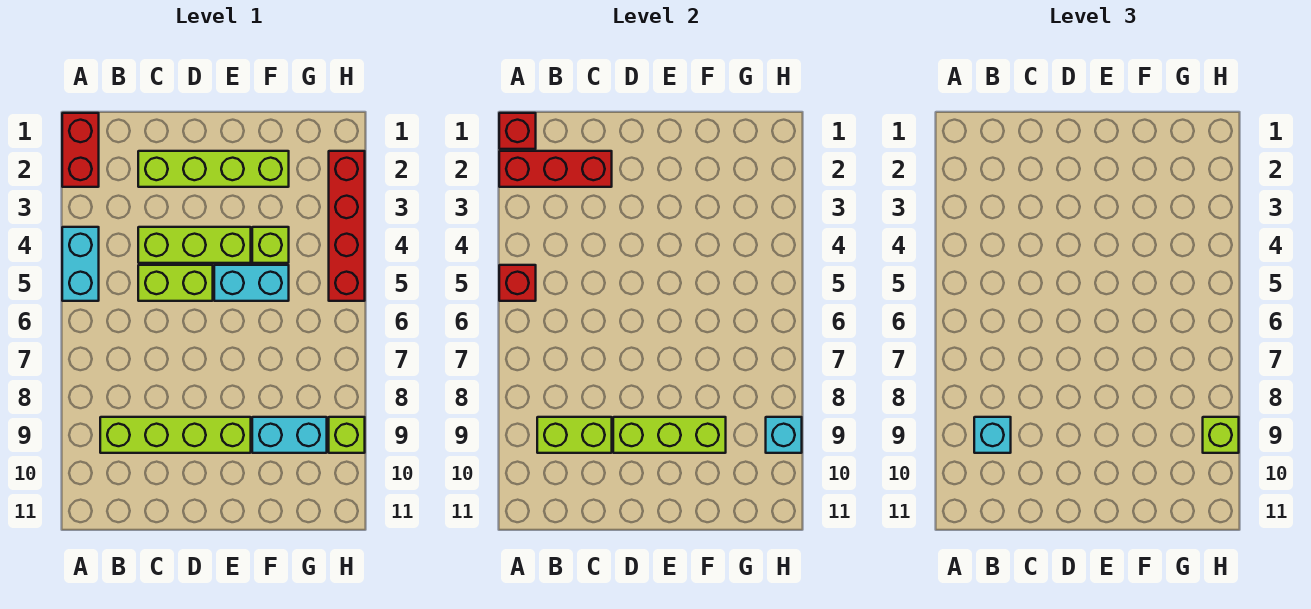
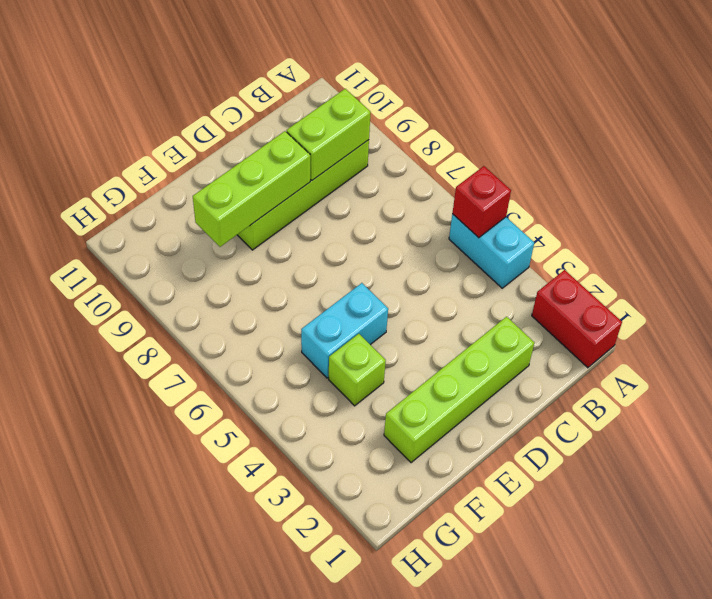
none -> lime brick C4:E4 level 1
none -> lime brick C5:D5 level 1
none -> cyan brick F9:G9 level 1

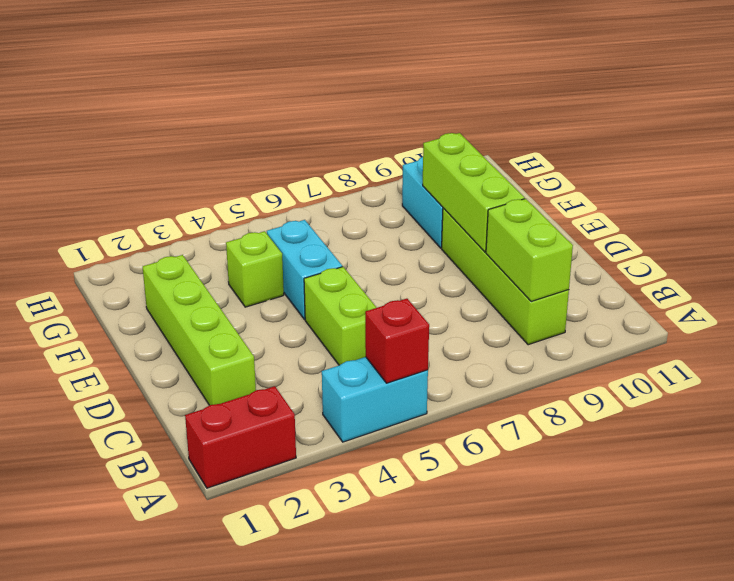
none -> lime brick C4:E4 level 1
none -> red brick H2:H5 level 1
none -> lime brick H9 level 1

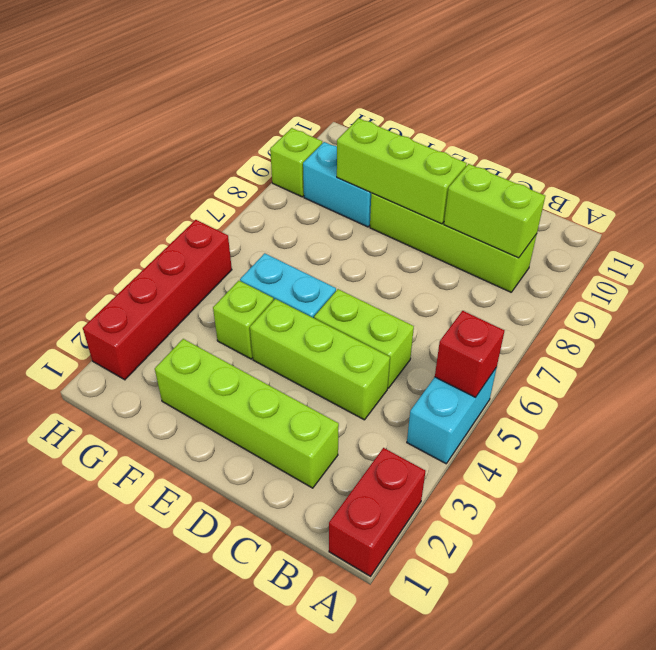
none -> red brick A1 level 2
none -> red brick A2:C2 level 2
none -> cyan brick H9 level 2

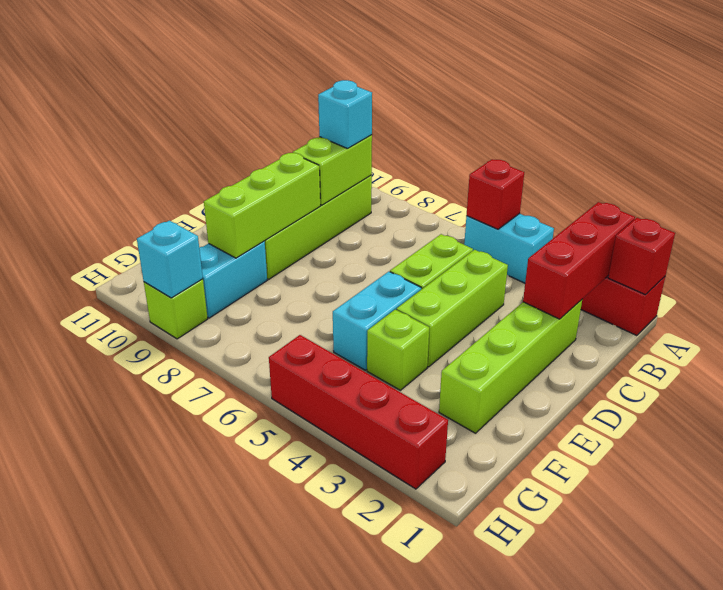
none -> lime brick H9 level 3

